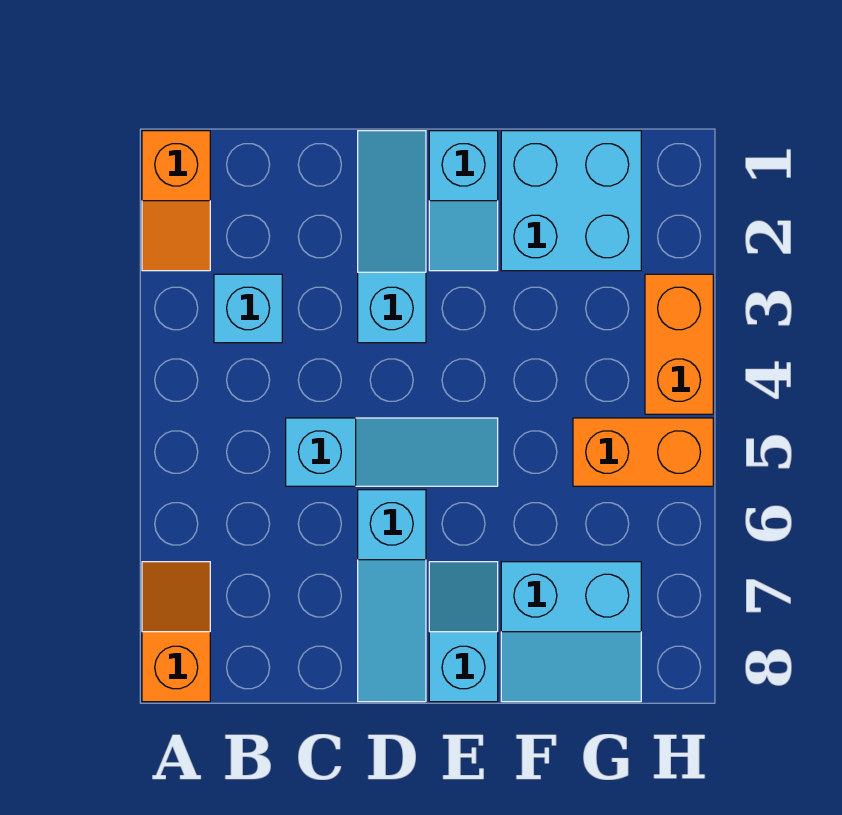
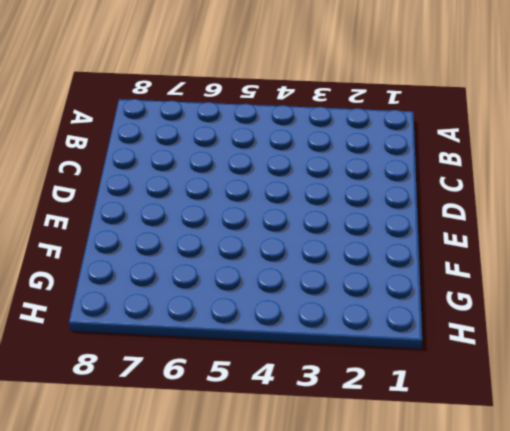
none -> orange slope A1:A2 level 1 top 1
none -> orange slope A7:A8 level 1 top 8
none -> cyan brick B3 level 1

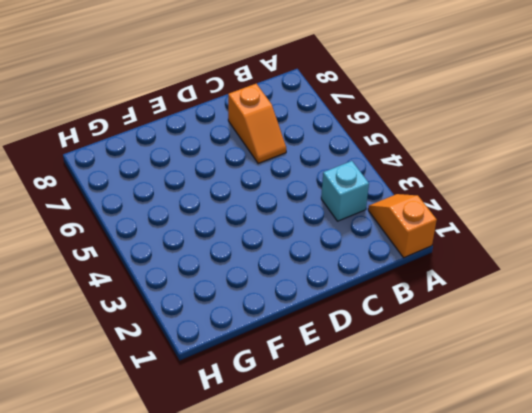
orange slope C6:C7 level 1 top 7 -> orange slope A7:A8 level 1 top 8
none -> cyan slope C5:E5 level 1 top C
none -> cyan slope D1:D3 level 1 top 3
none -> cyan slope D6:D8 level 1 top 6

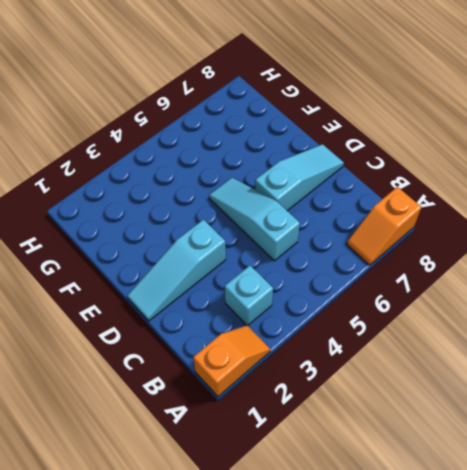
none -> cyan slope E1:E2 level 1 top 1
none -> cyan slope E7:E8 level 1 top 8
none -> cyan brick F1:G2 level 1

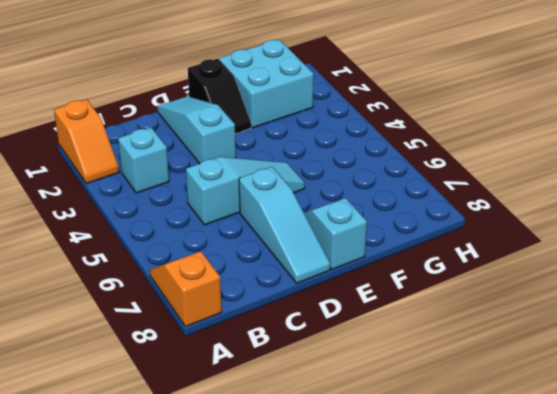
black slope E1:E2 level 1 top 1 -> cyan slope E1:E2 level 1 top 1
none -> cyan slope F7:G8 level 1 top 7
none -> orange brick G5:H5 level 1
none -> orange brick H3:H4 level 1

